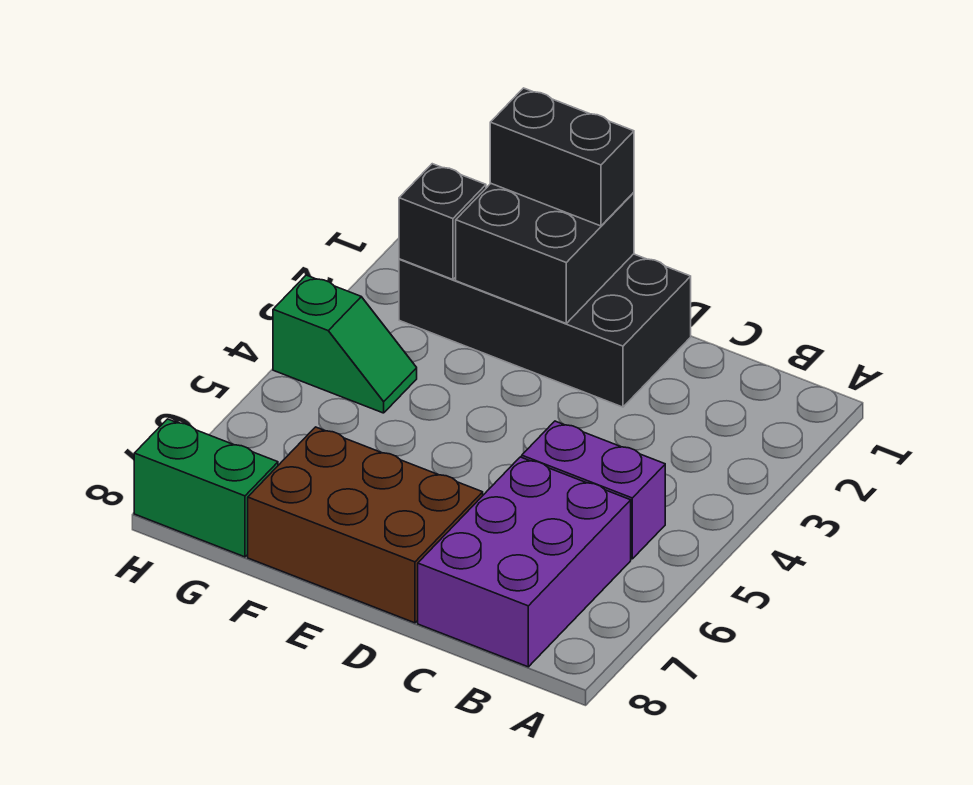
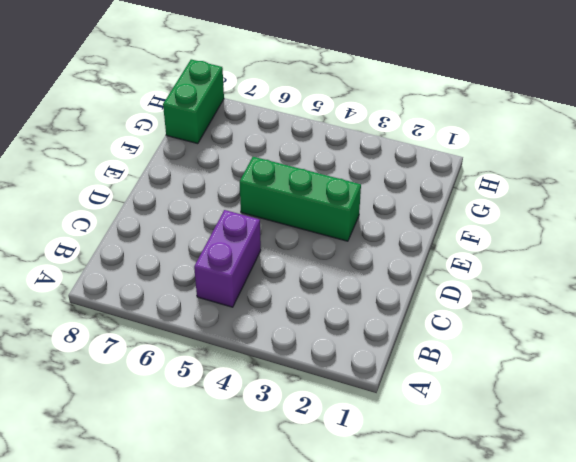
green brick E3:E5 level 1 -> none
none -> purple brick B6:C8 level 1
none -> black brick D1:G2 level 1

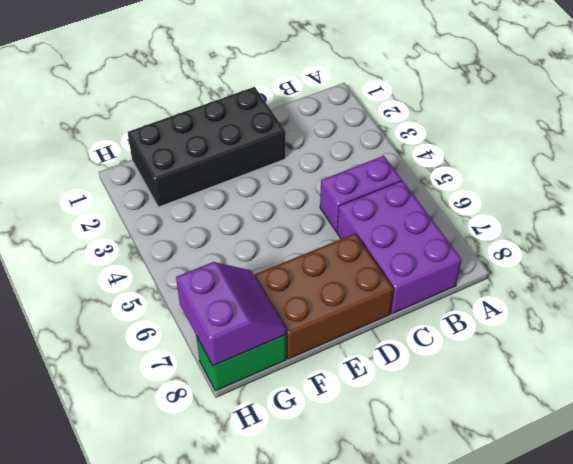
purple slope G7:H8 level 2 top H -> none
none -> green slope G4:H4 level 1 top H
none -> black brick E1:F2 level 2

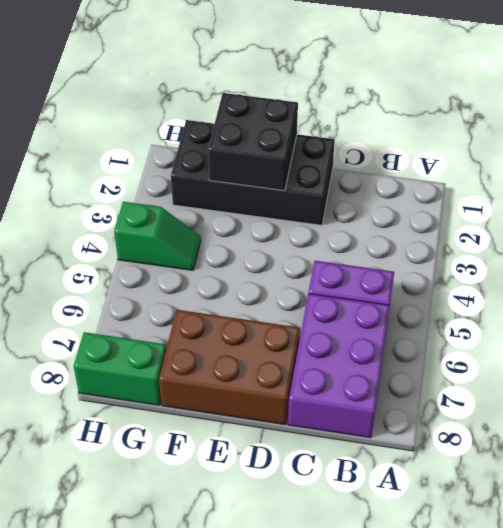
none -> black brick G2 level 2
none -> black brick E1:F1 level 3

